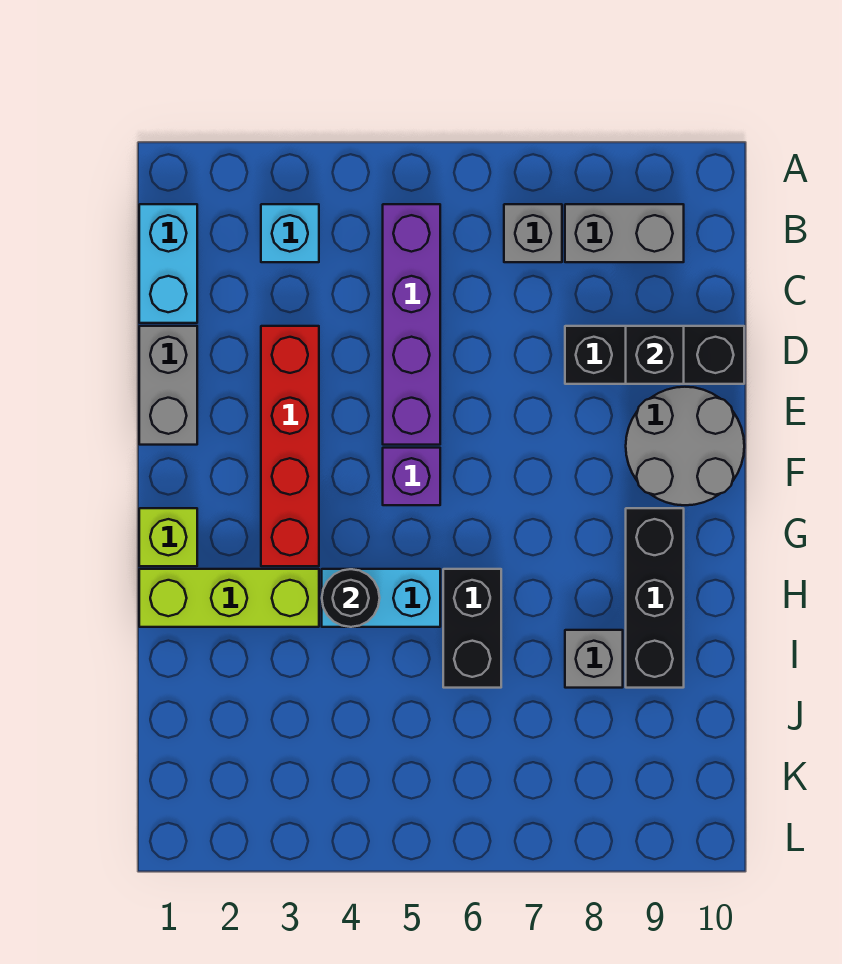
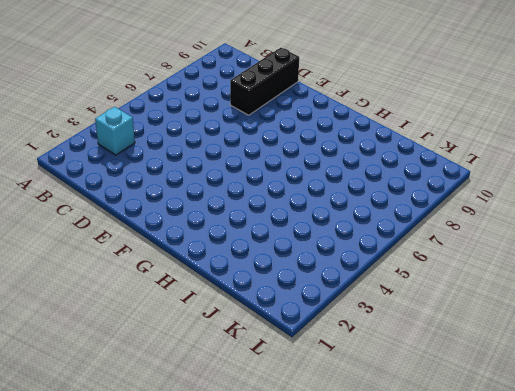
none -> cyan brick B1:C1 level 1
none -> purple brick B5:E5 level 1
none -> grey brick B7 level 1

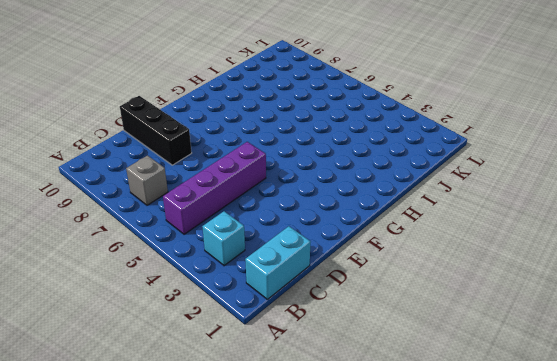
none -> grey brick B8:B9 level 1
none -> grey brick D1:E1 level 1
none -> red brick D3:G3 level 1

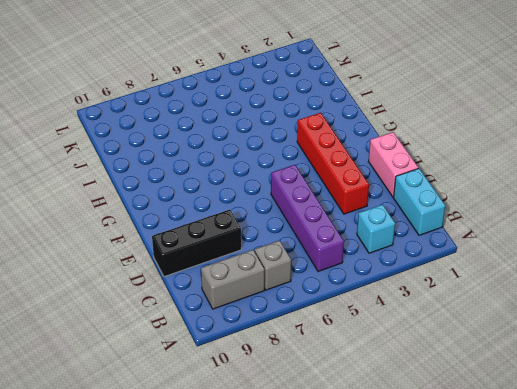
pink brick D1:E1 level 1 -> grey brick D1:E1 level 1
none -> grey round brick E9:F10 level 1
none -> purple brick F5 level 1
none -> lime brick G1 level 1

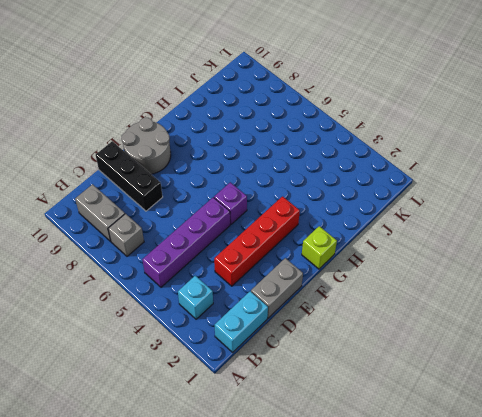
none -> black brick G9:I9 level 1
none -> lime brick H1:H3 level 1
none -> cyan brick H4:H5 level 1

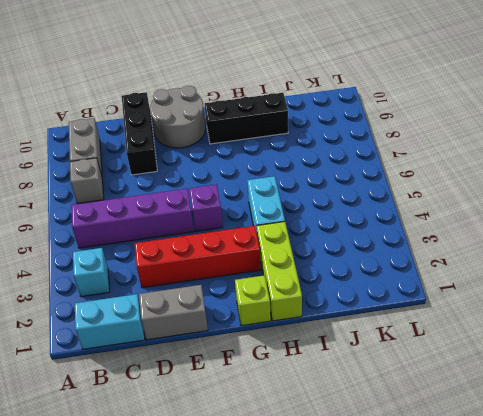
none -> black brick H6:I6 level 1
none -> grey brick I8 level 1
none -> black brick D9 level 2

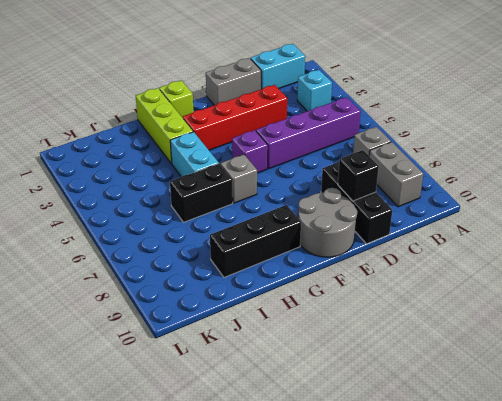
grey brick G6 level 1 -> grey brick I8 level 1
none -> black round brick H4 level 2

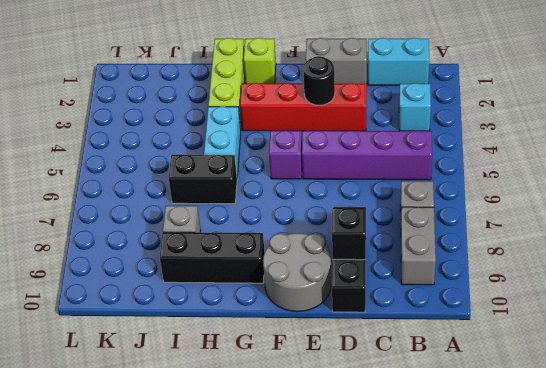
black round brick E3 level 2 -> black round brick H4 level 2

